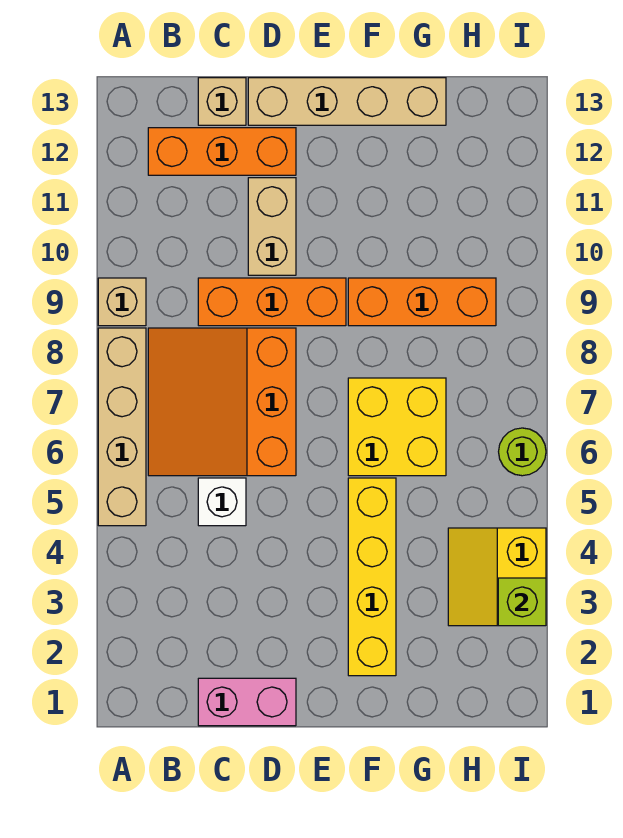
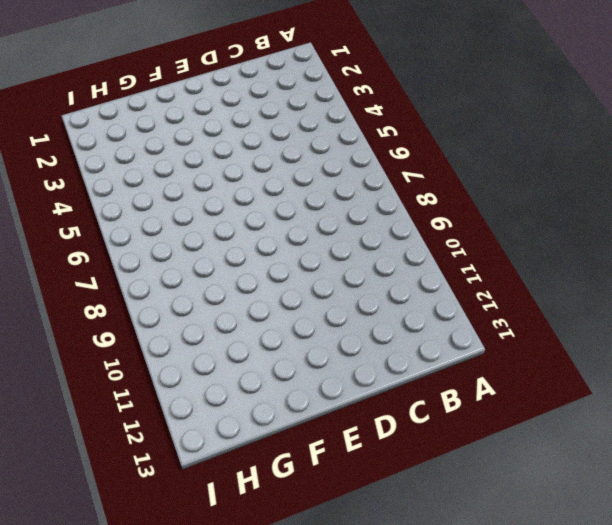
none -> tan brick A5:A8 level 1
none -> tan brick A9 level 1
none -> orange slope B6:D8 level 1 top D

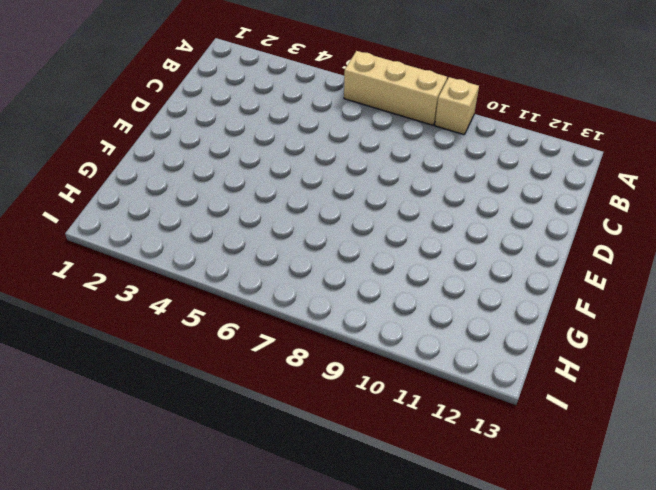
tan brick A6:A8 level 1 -> tan brick A5:A8 level 1
none -> orange slope B6:D8 level 1 top D
none -> orange brick B12:D12 level 1
none -> pink brick C1:D1 level 1

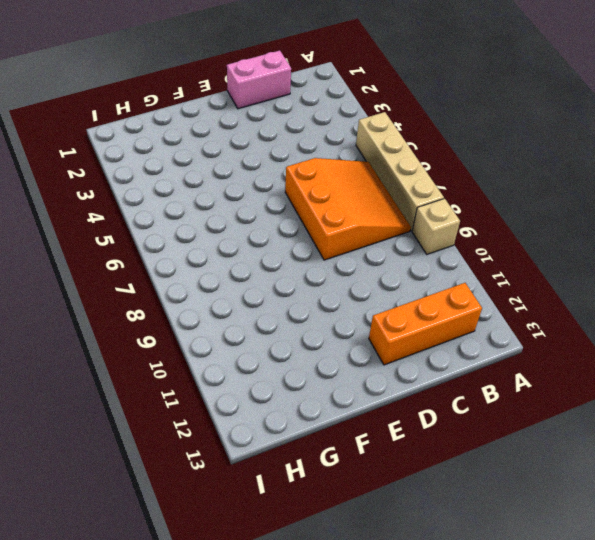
none -> white brick C5 level 1
none -> orange brick C9:E9 level 1
none -> tan brick C13 level 1

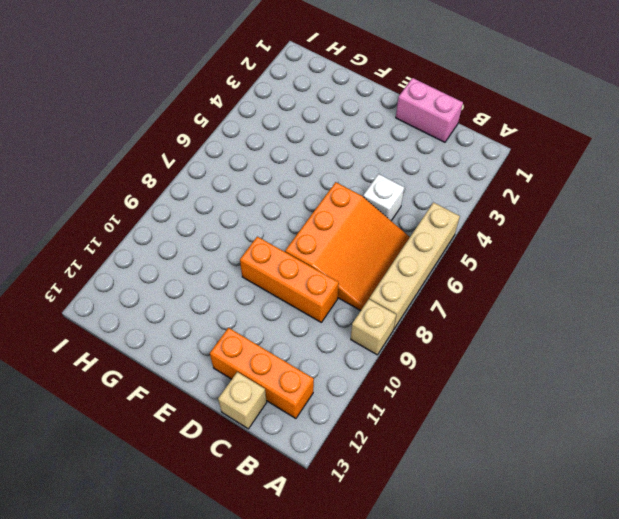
none -> tan brick D10:D11 level 1
none -> tan brick D13:G13 level 1
none -> yellow brick F2:F5 level 1

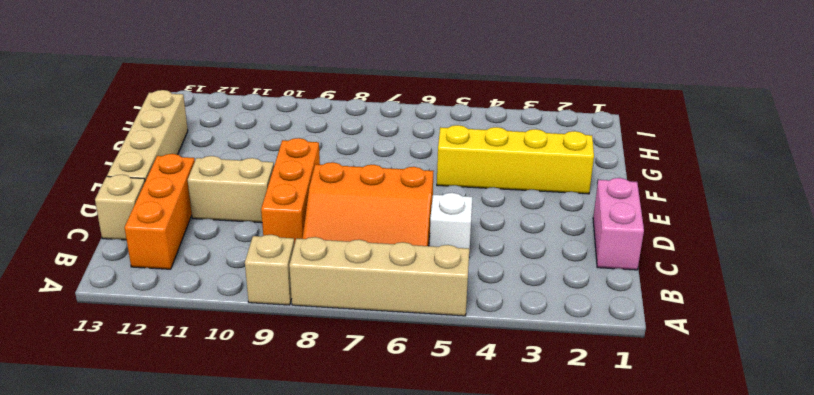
none -> yellow brick F6:G7 level 1
none -> orange brick F9:H9 level 1
none -> yellow slope H3:I4 level 1 top I

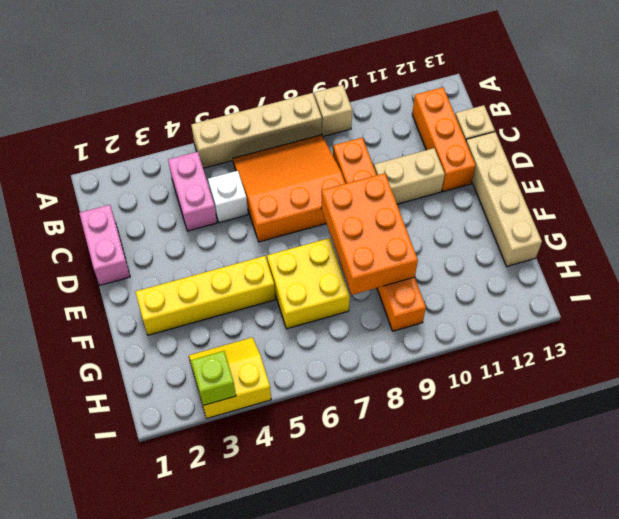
pink brick B4:C4 level 1 -> none
orange brick E8:G9 level 2 -> none
none -> lime round brick I6 level 1

